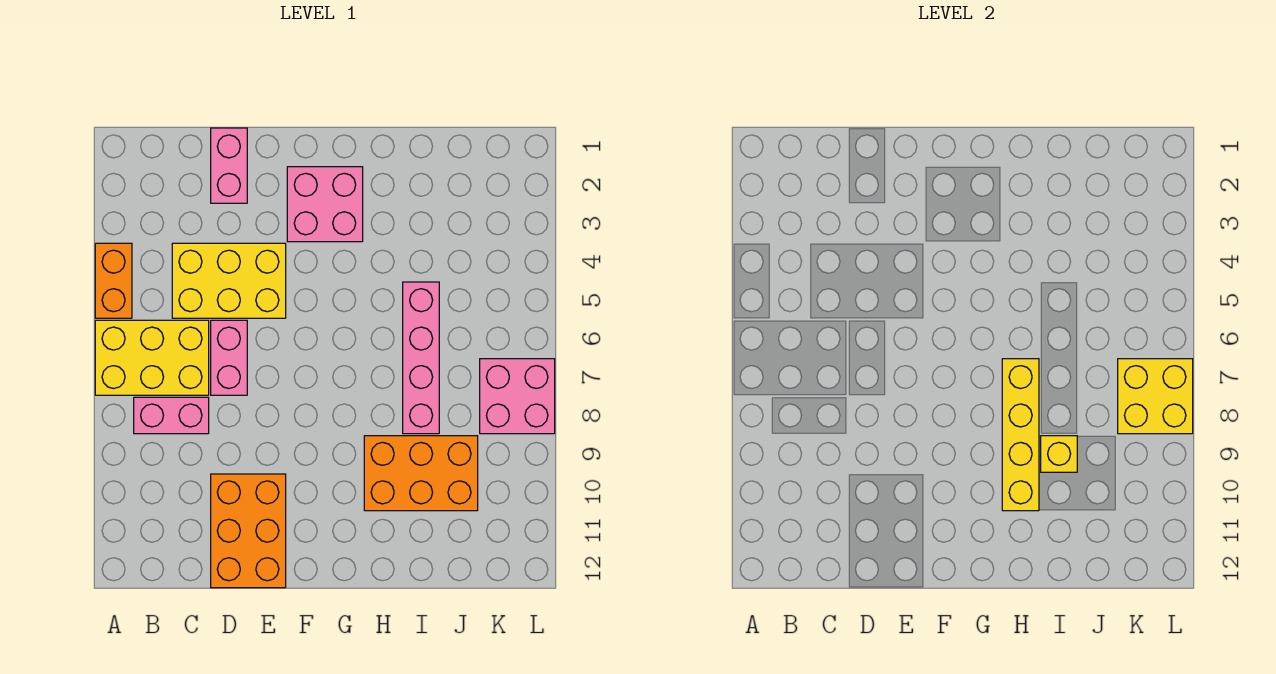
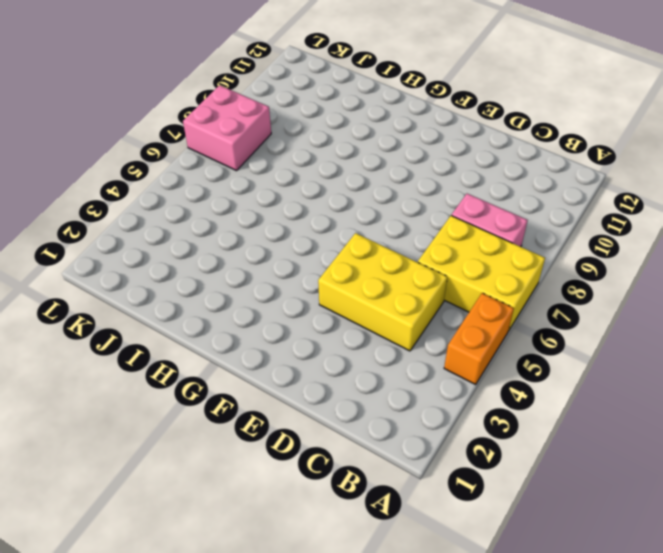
none -> pink brick D1:D2 level 1
none -> pink brick D6:D7 level 1
none -> orange brick D10:E12 level 1

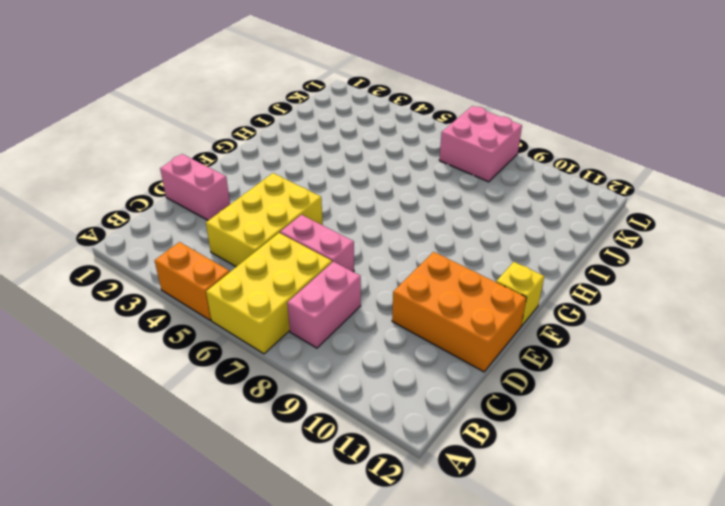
yellow brick F12 level 1 -> yellow brick I9 level 2
none -> pink brick F2:G3 level 1
none -> orange brick H9:J10 level 1
none -> pink brick I5:I8 level 1

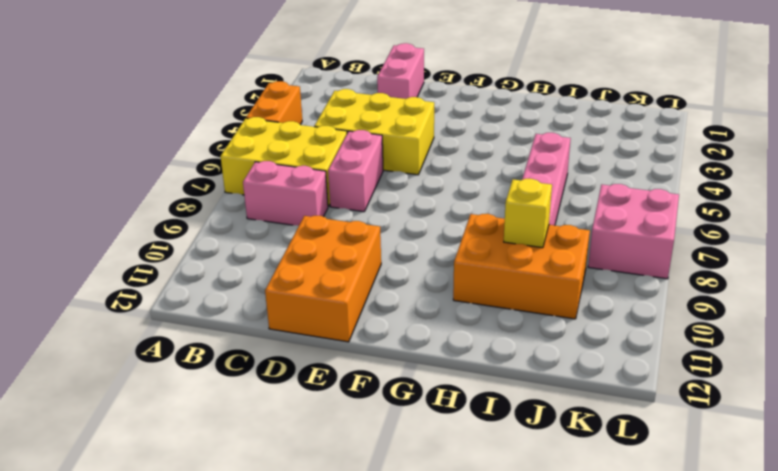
none -> pink brick F2:G3 level 1
none -> yellow brick H7:H10 level 2
none -> yellow brick K7:L8 level 2

